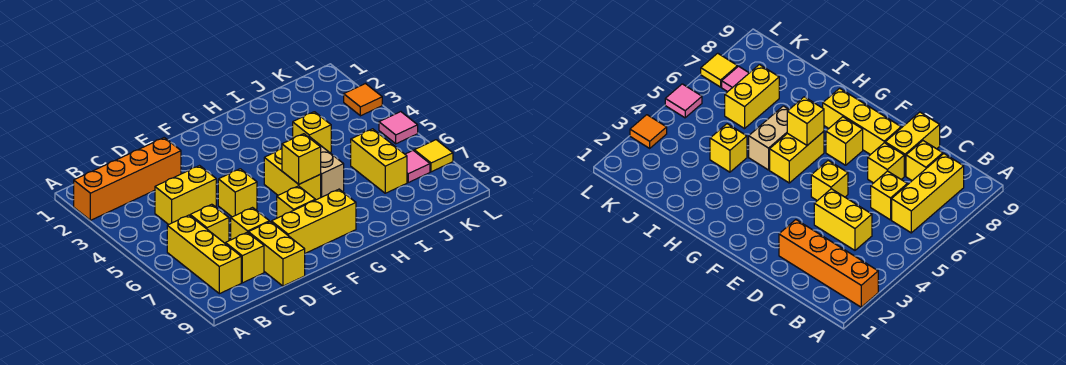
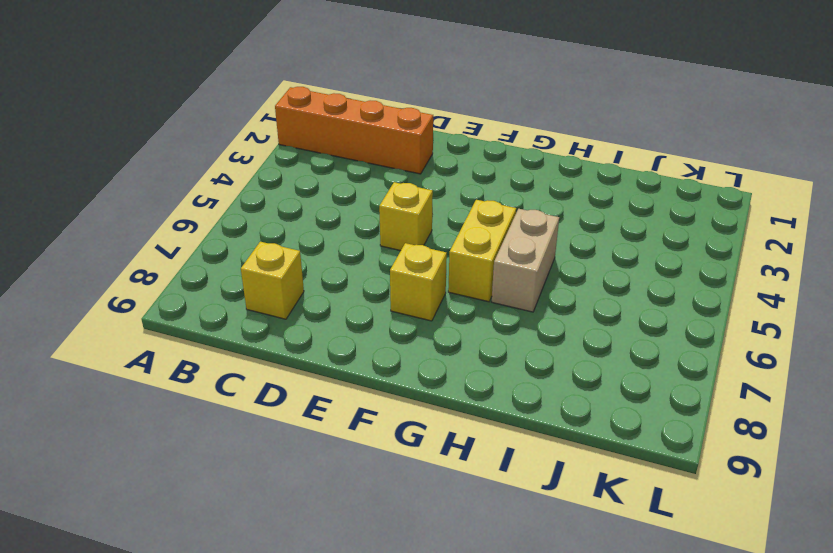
none -> yellow brick B6:B8 level 1
none -> yellow brick C4:D4 level 1
none -> yellow brick C6 level 1

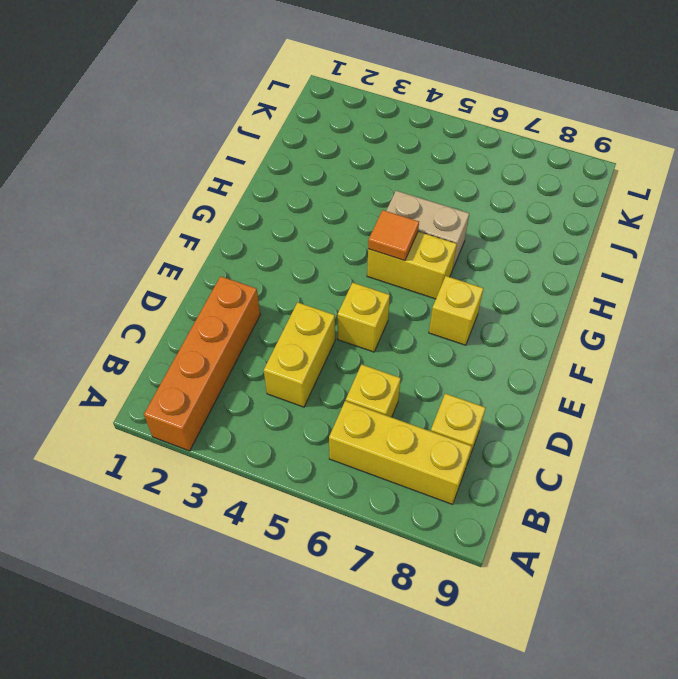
orange tile G5 level 2 -> orange tile L3 level 1
none -> yellow brick D7 level 1
none -> yellow brick D8:D9 level 1
none -> yellow brick E8:G8 level 1

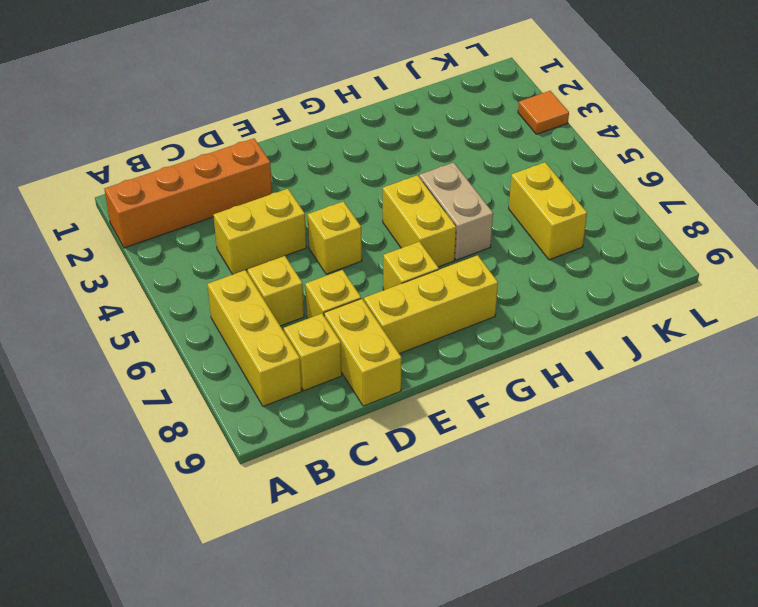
none -> yellow brick I4 level 1
none -> pink tile K7 level 1
none -> pink tile L5 level 1

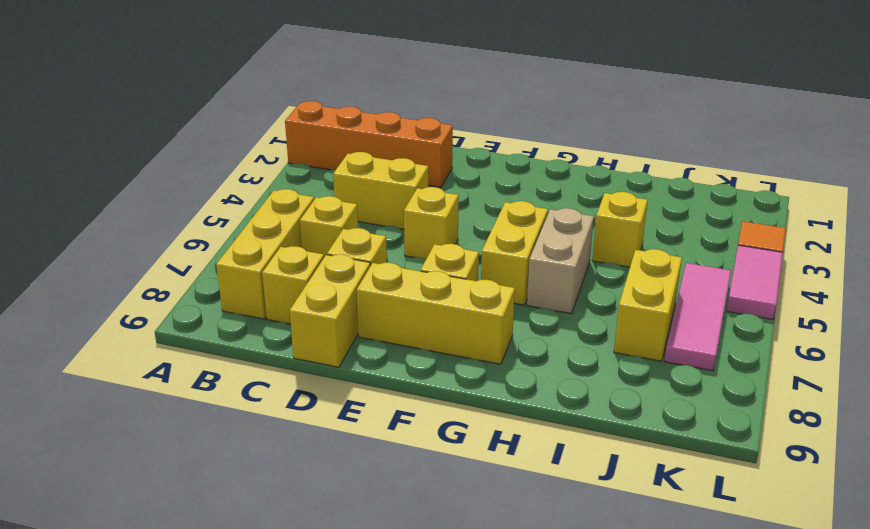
pink tile K5:K7 level 1 -> pink tile K7 level 1
pink tile L4:L5 level 1 -> pink tile L5 level 1
none -> yellow tile L7 level 1
none -> yellow brick G6 level 2

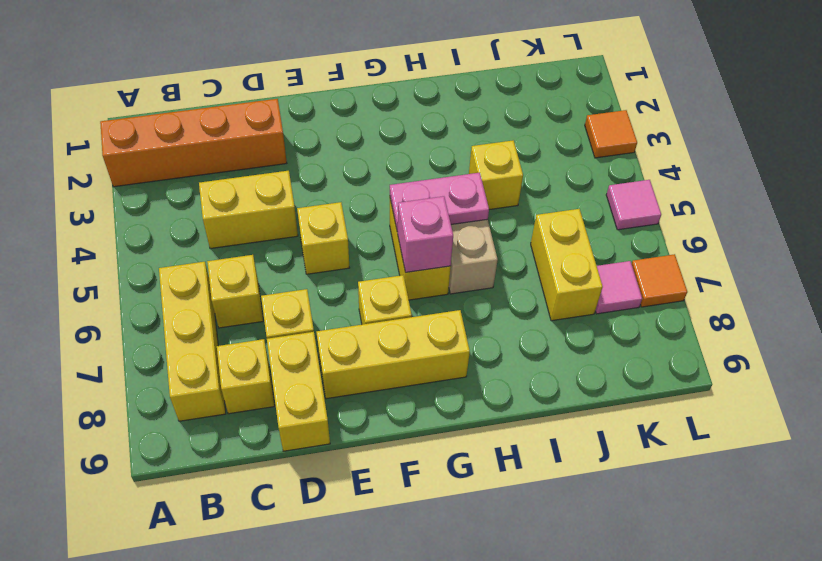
pink plate G5:H5 level 2 -> none
pink brick G6 level 2 -> yellow brick G6 level 2
orange tile L7 level 1 -> yellow tile L7 level 1

